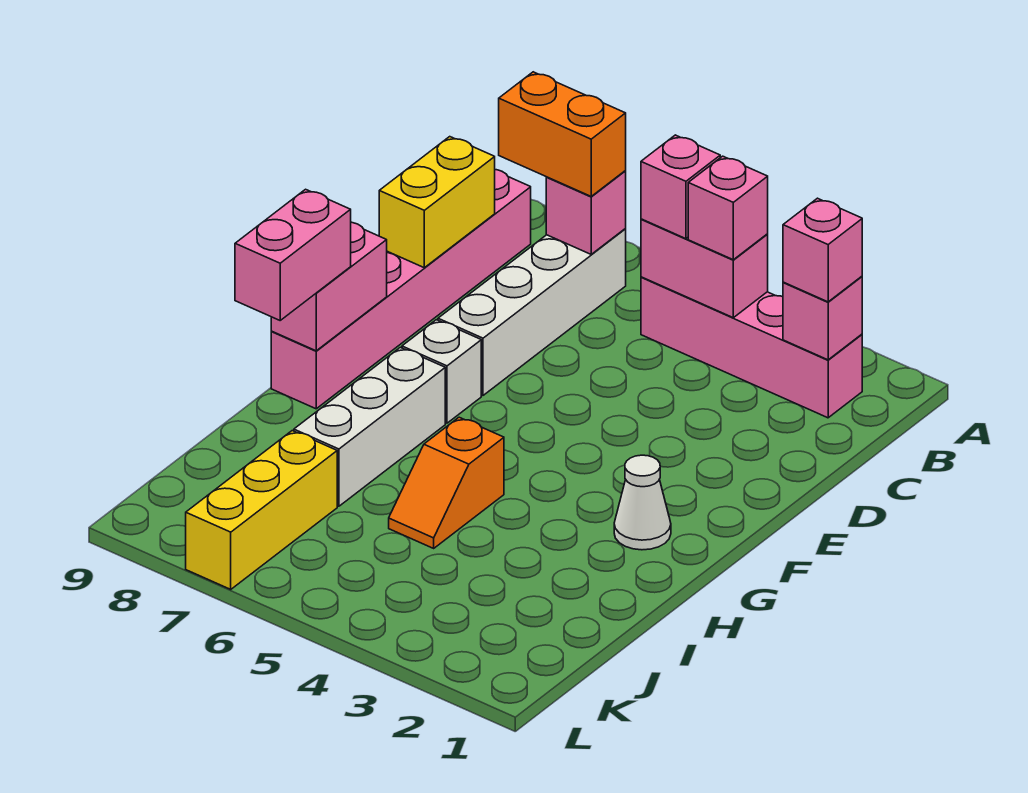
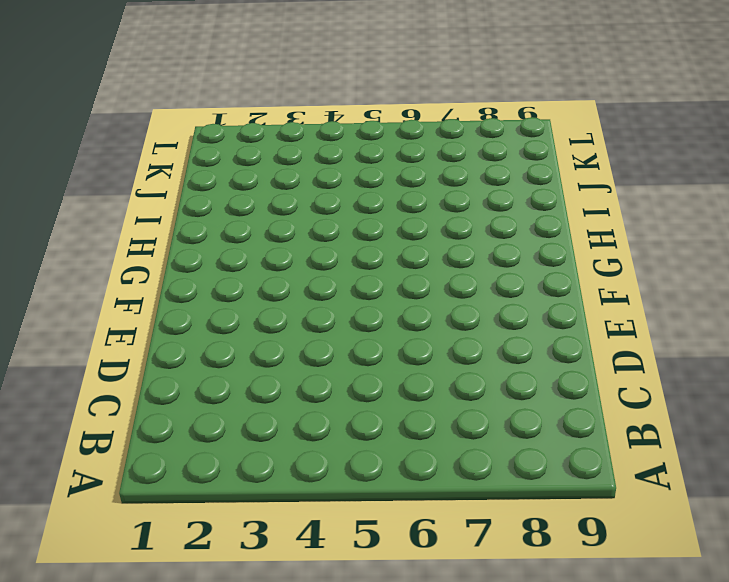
none -> pink brick B2:B5 level 1
none -> white brick B7:E7 level 1
none -> pink brick B9:G9 level 1

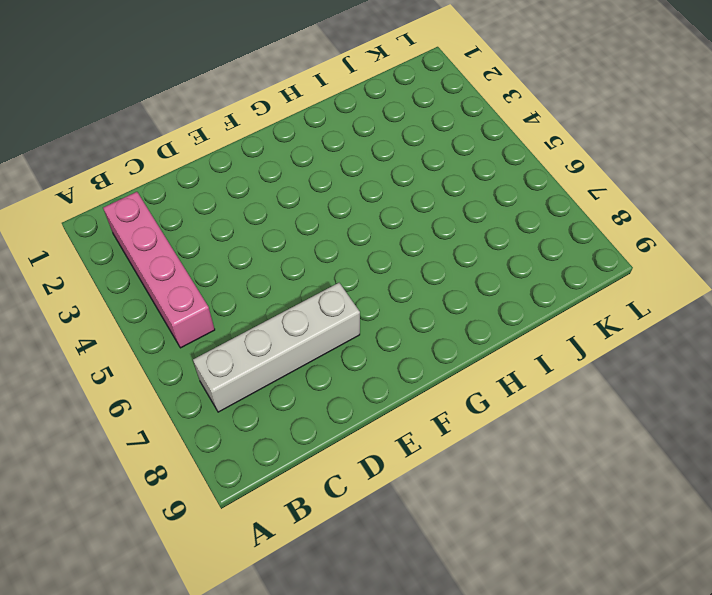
none -> pink brick B9:G9 level 1
none -> white brick F7 level 1
none -> white cone G2 level 1

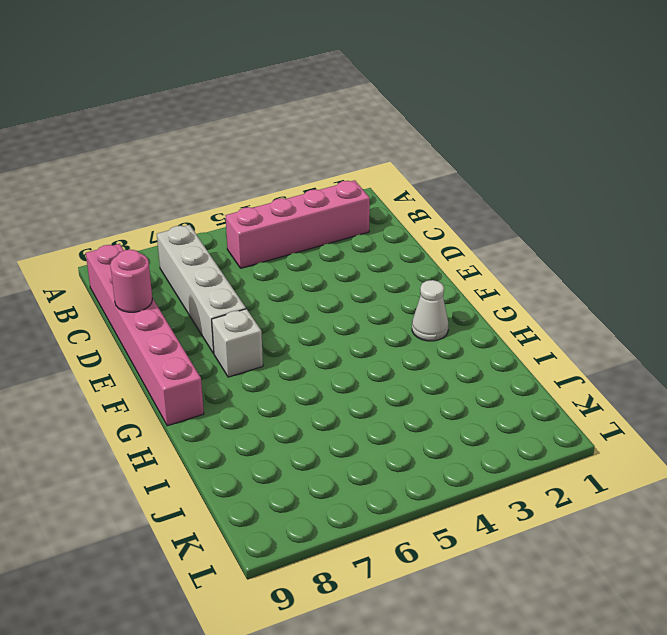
pink round brick D9 level 2 -> yellow brick C9:D9 level 2
none -> white brick G7:I7 level 1
none -> orange slope H5:I5 level 1 top H
none -> yellow brick J7:L7 level 1

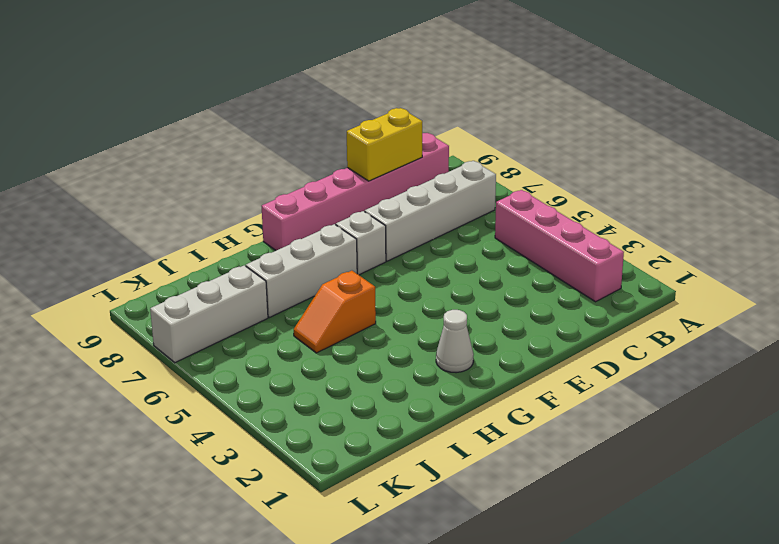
white brick J7:L7 level 1 -> yellow brick J7:L7 level 1
none -> pink brick B2 level 2
none -> pink brick B4:B5 level 2
none -> pink brick B7 level 2

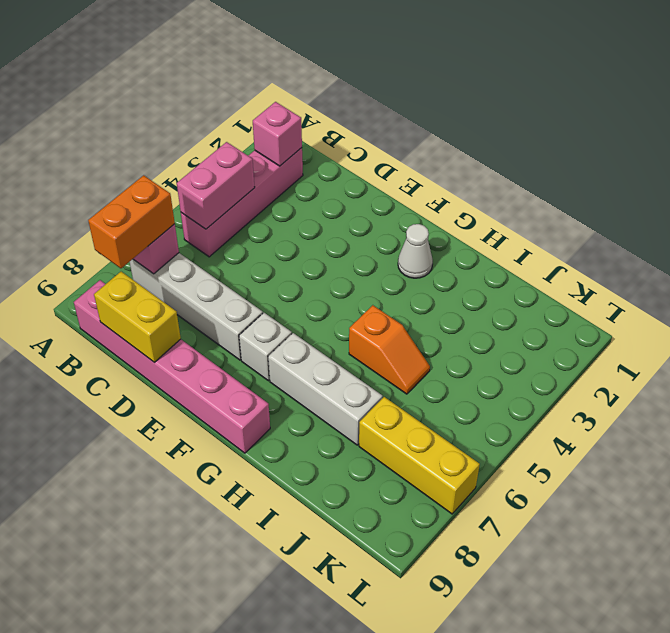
none -> pink brick F9:G9 level 2
none -> pink brick B2 level 3
none -> pink brick B4 level 3

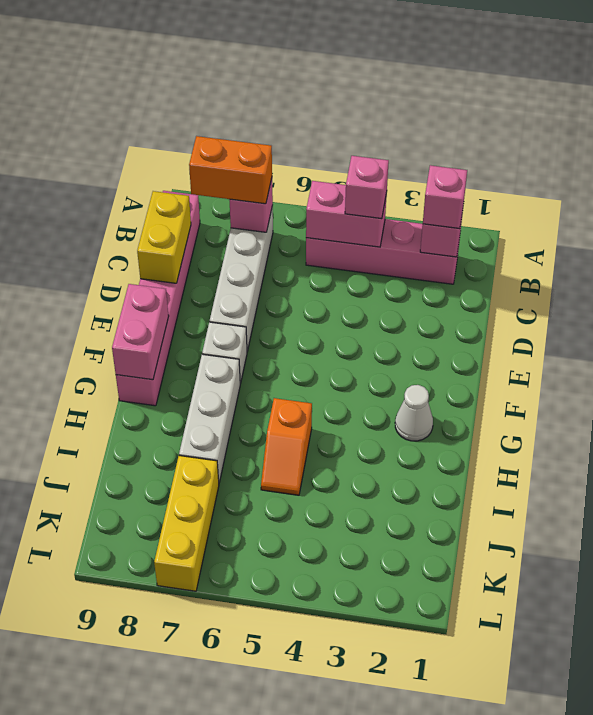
none -> pink brick B5 level 3
none -> pink brick G9:H9 level 3

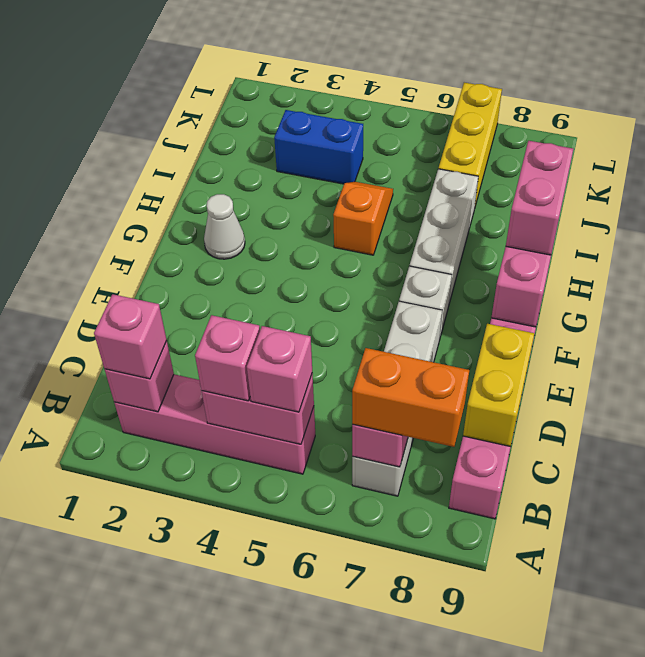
blue brick J3:J4 level 1 -> none

